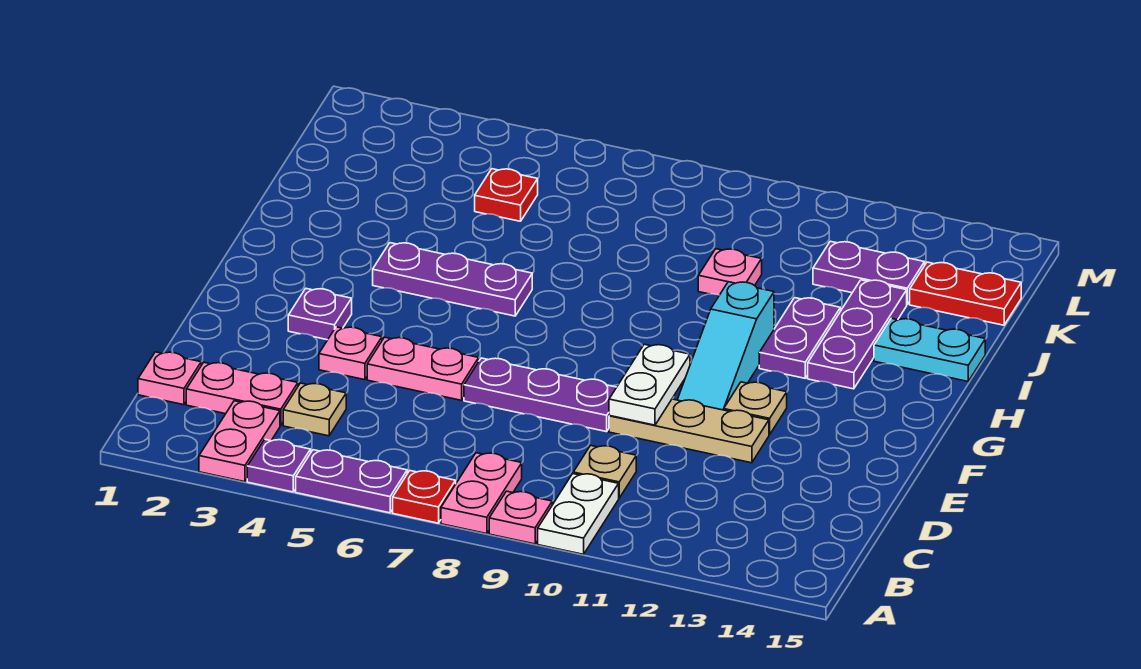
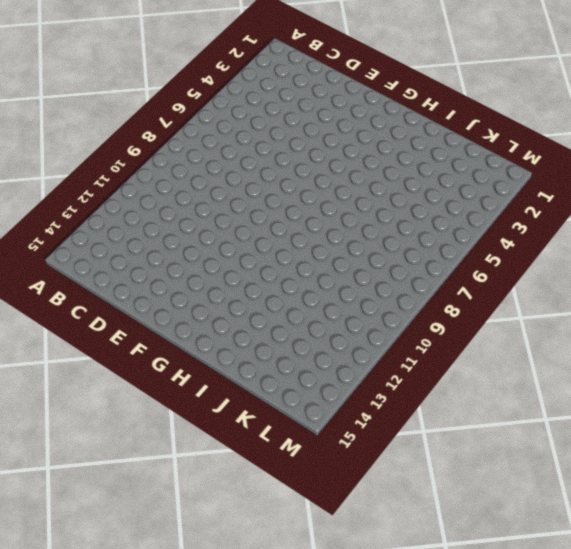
none -> pink plate A3:B3 level 1
none -> purple plate A4 level 1
none -> purple plate A5:A6 level 1

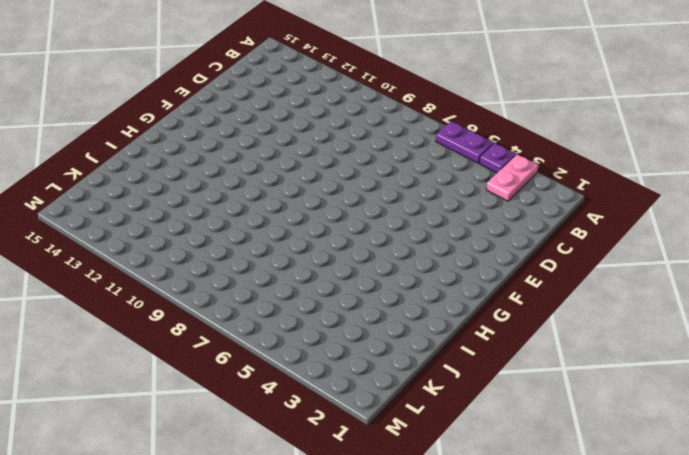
none -> red plate A7 level 1
none -> pink plate A8:B8 level 1
none -> pink plate A9 level 1

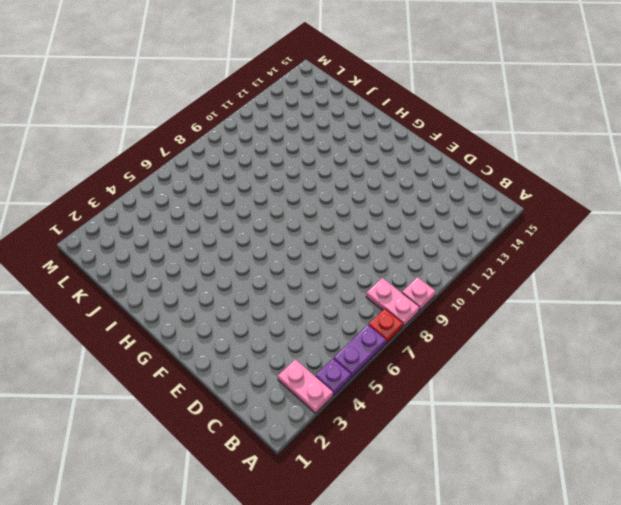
none -> white plate A10:B10 level 1
none -> pink plate C1 level 1
none -> pink plate C2:C3 level 1

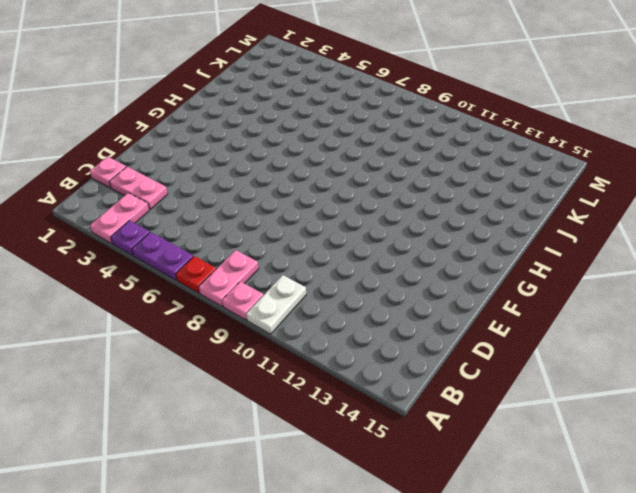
none -> tan plate C4 level 1
none -> tan plate C10 level 1
none -> pink plate E4 level 1

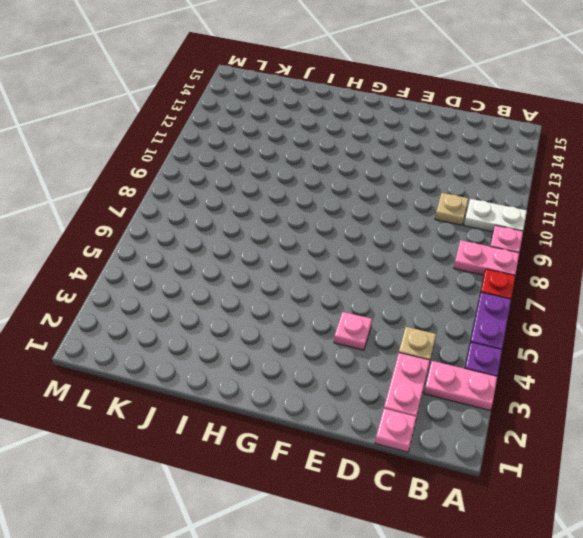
none -> pink plate E5:E6 level 1
none -> purple plate E7:E9 level 1
none -> tan plate E10:E12 level 1

